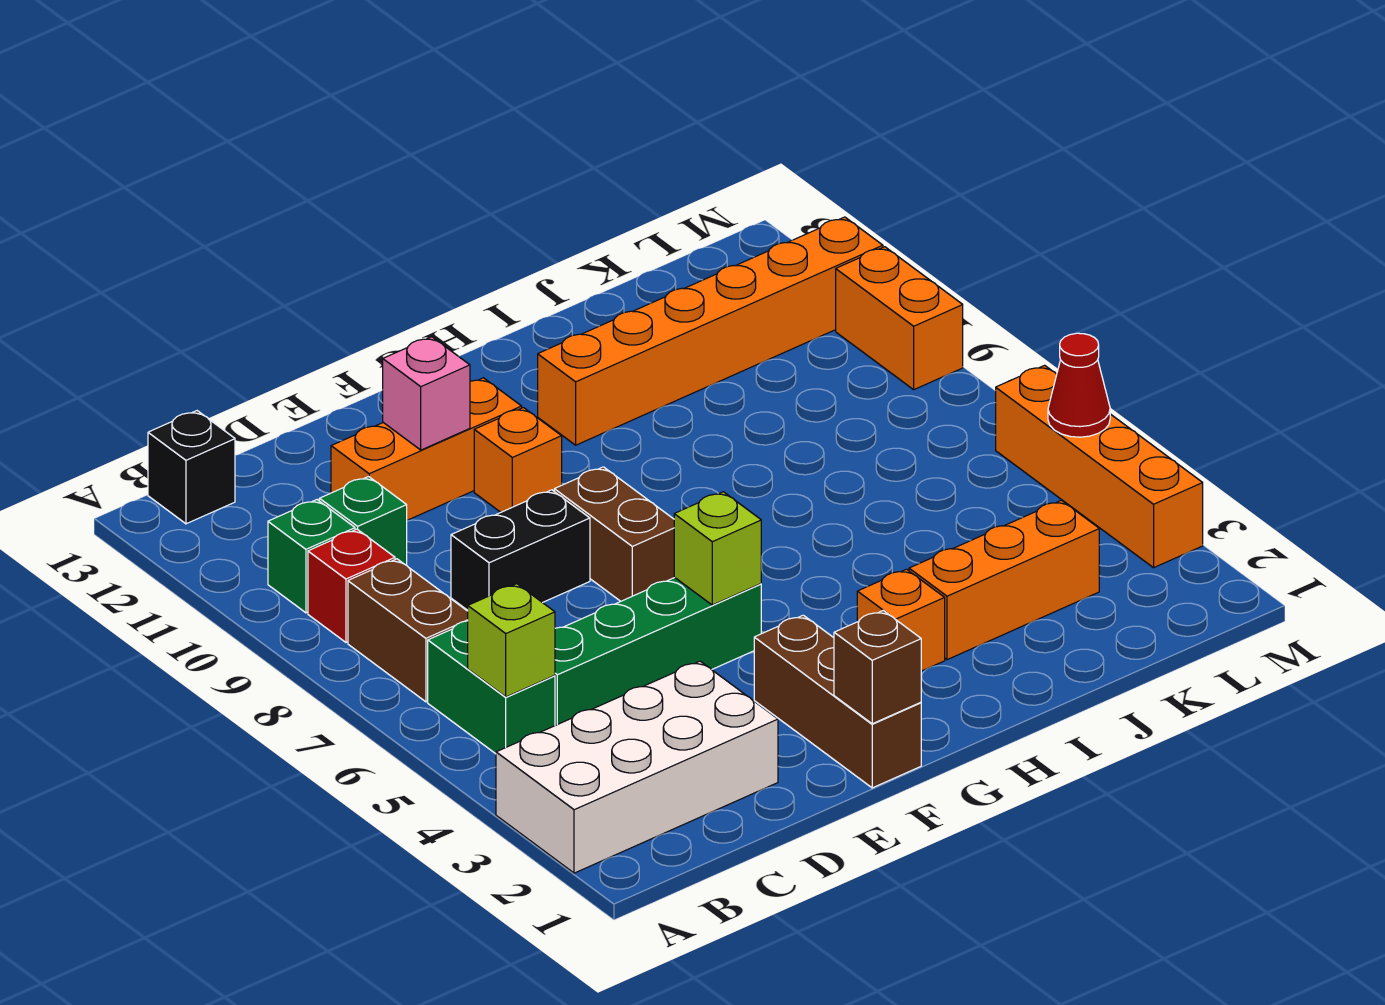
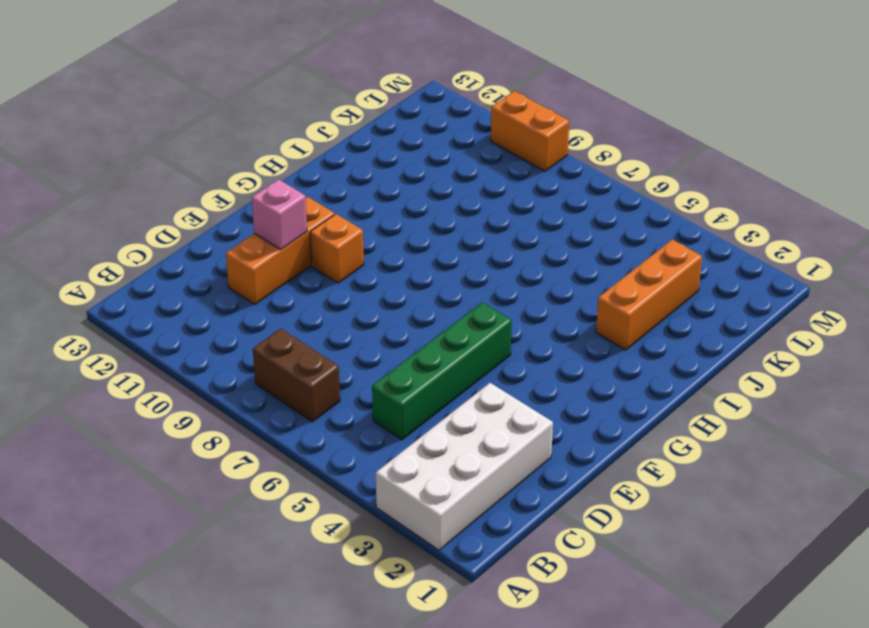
none -> green brick B5:B6 level 1
none -> red brick B9 level 1
none -> green brick B10 level 1

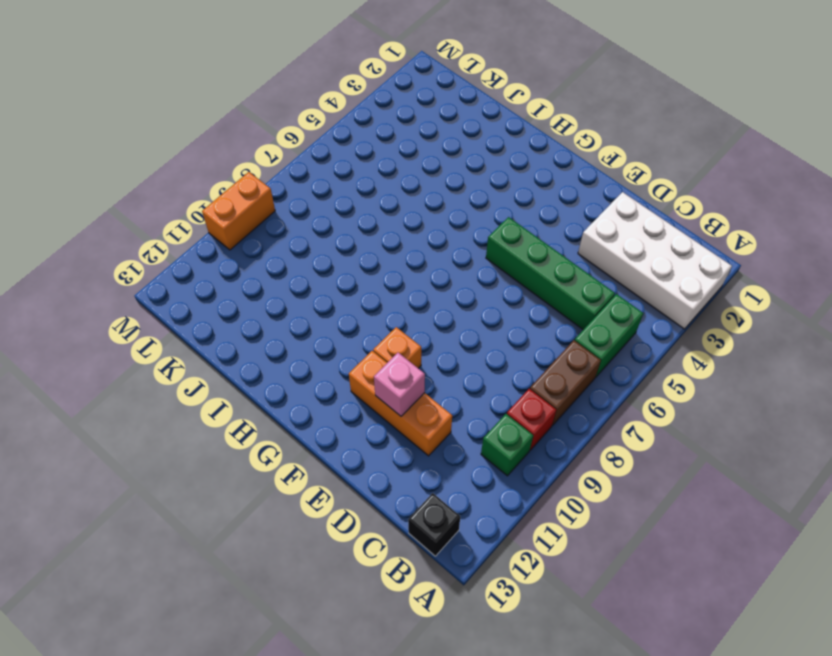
none -> green brick C10 level 1
none -> black brick D8:E8 level 1
none -> brown brick F1:F3 level 1

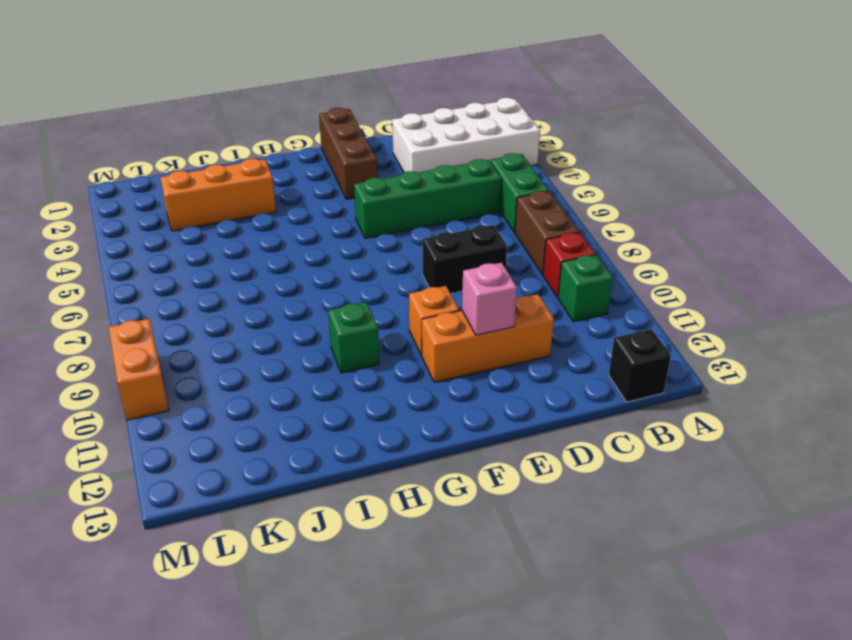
green brick H10 level 1 -> green brick C10 level 1
none -> brown brick F7:F8 level 1
none -> orange brick H3 level 1
none -> orange brick H11:M11 level 1

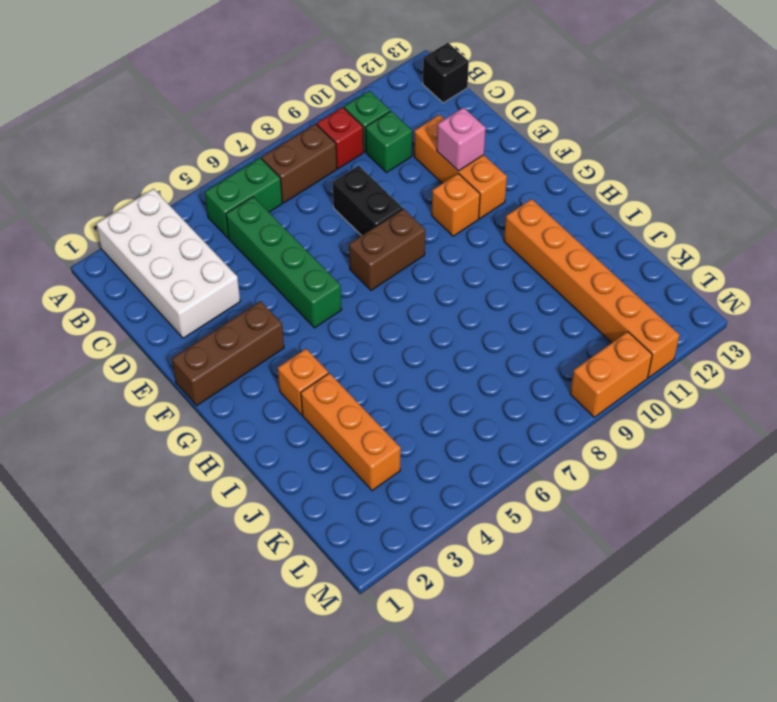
none -> orange brick M3:M6 level 1
none -> lime brick B5 level 2
none -> brown brick F1 level 2

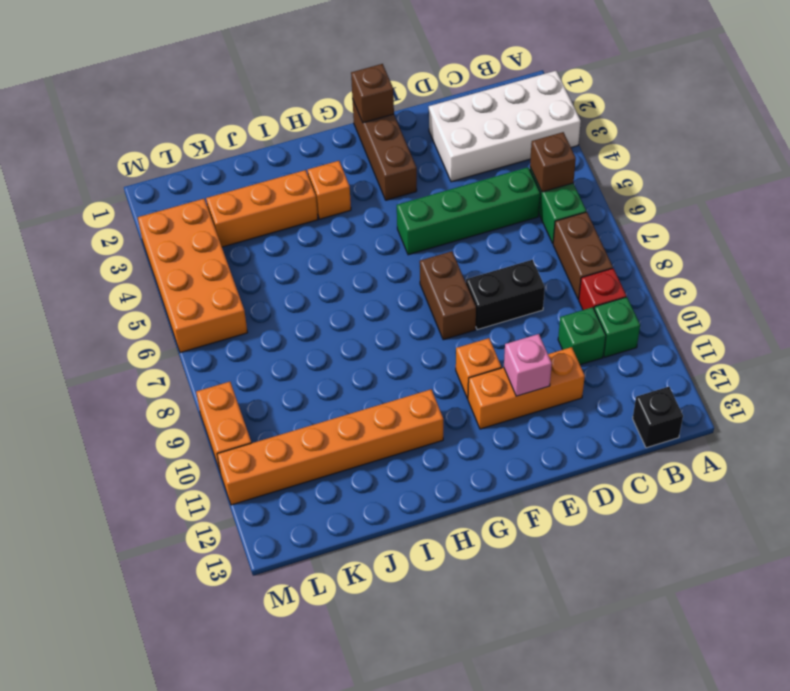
brown brick B5 level 2 -> lime brick B5 level 2
orange brick L3:M6 level 1 -> orange brick M3:M6 level 1
none -> lime brick F5 level 2
none -> red cone M5 level 2

